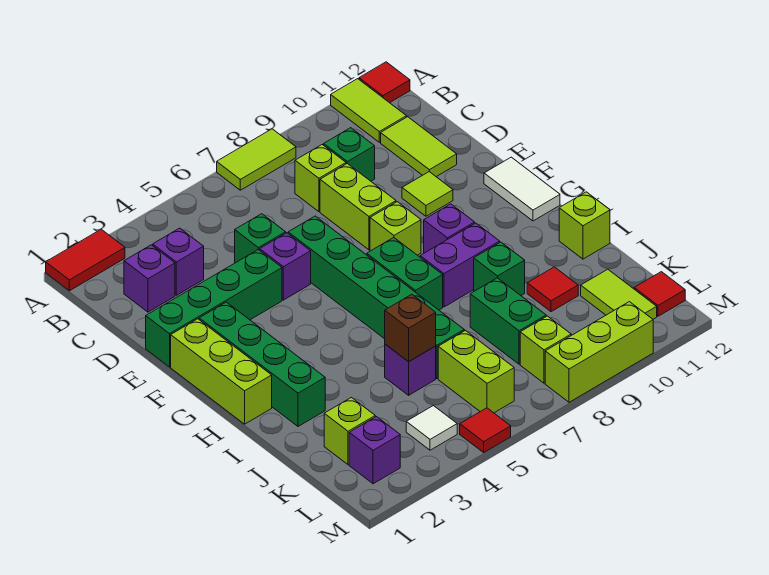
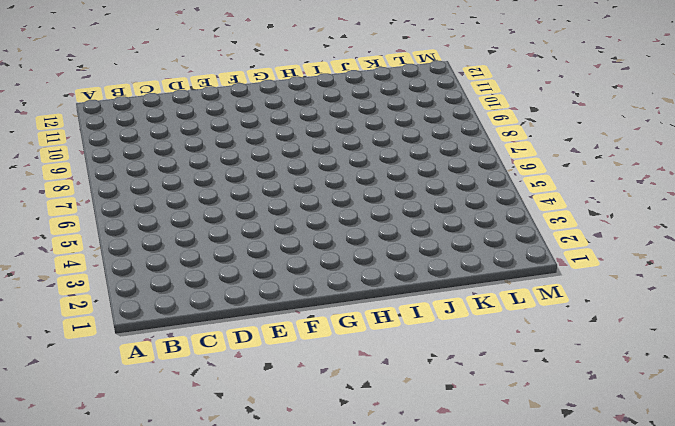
none -> red tile A1:A2 level 1
none -> lime tile A7:A8 level 1
none -> lime tile A11:B11 level 1
none -> red tile A12 level 1

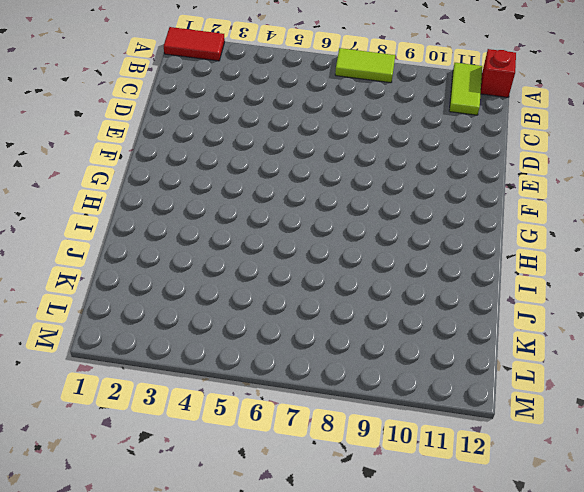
red brick A12 level 1 -> red tile A12 level 1
none -> purple brick C2 level 1
none -> purple brick C3 level 1
none -> lime brick C8 level 1
none -> green brick C9 level 1

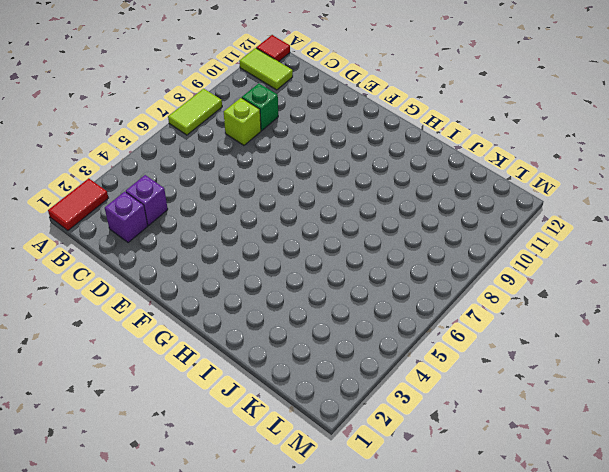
none -> lime tile C11:D11 level 1
none -> green brick D5 level 1
none -> lime brick D8:E8 level 1
none -> green brick E1:E4 level 1

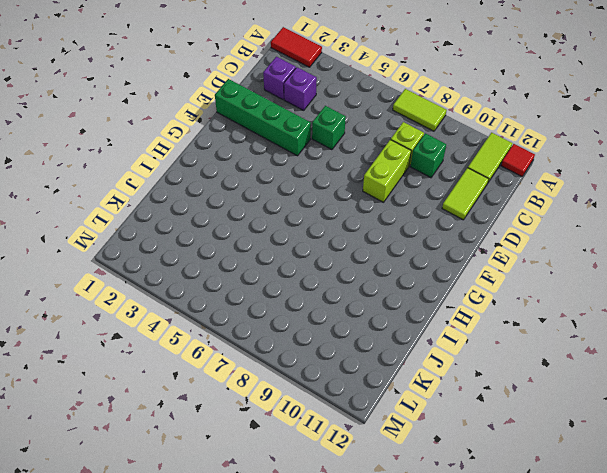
none -> purple brick E5 level 1
none -> green brick E6:J6 level 1
none -> lime tile E10 level 1
none -> lime brick F1:H1 level 1

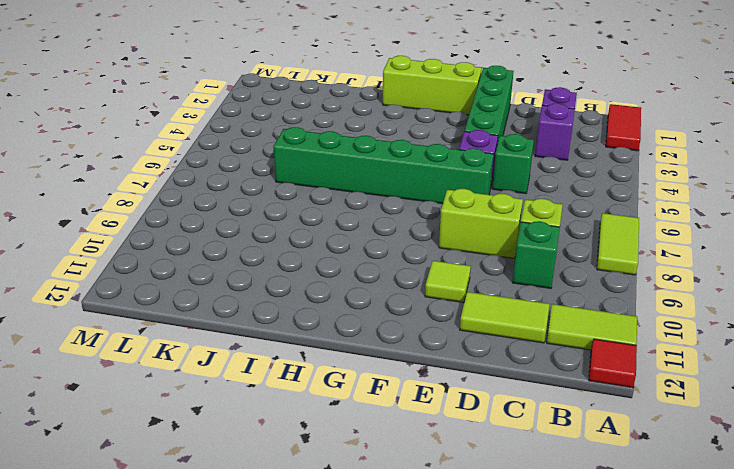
none -> green brick F2:I2 level 1
none -> lime brick F8 level 1
none -> white tile F12:G12 level 1
none -> green brick G7:H7 level 1

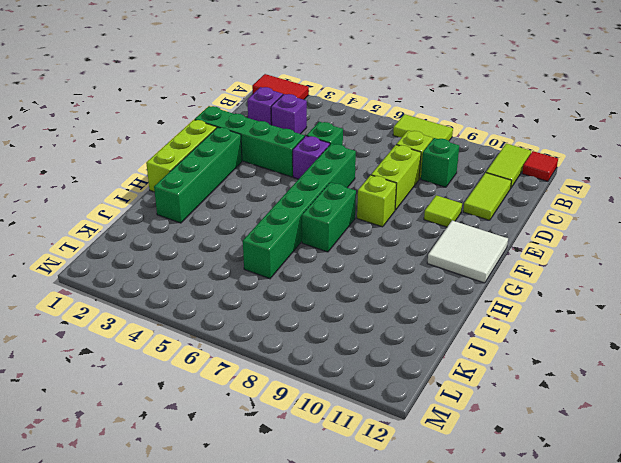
white tile F11:G12 level 1 -> white tile F12:G12 level 1
none -> purple brick G9 level 1
none -> purple brick H8:H9 level 1
none -> green brick I9 level 1
none -> lime brick I12 level 1

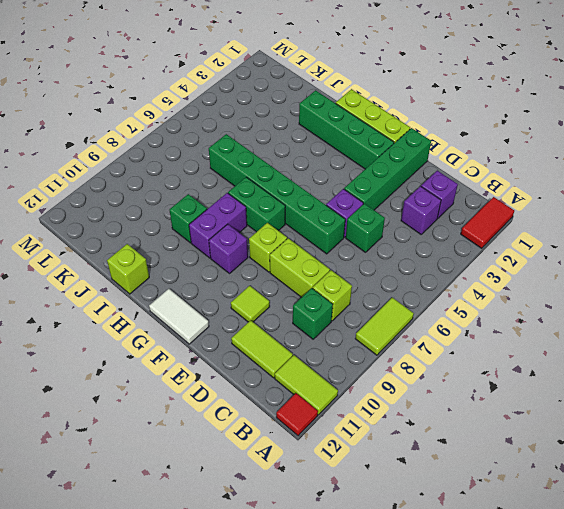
none -> purple brick J5 level 1
none -> green brick J8:K8 level 1
none -> red tile J10 level 1
none -> lime brick K2 level 1

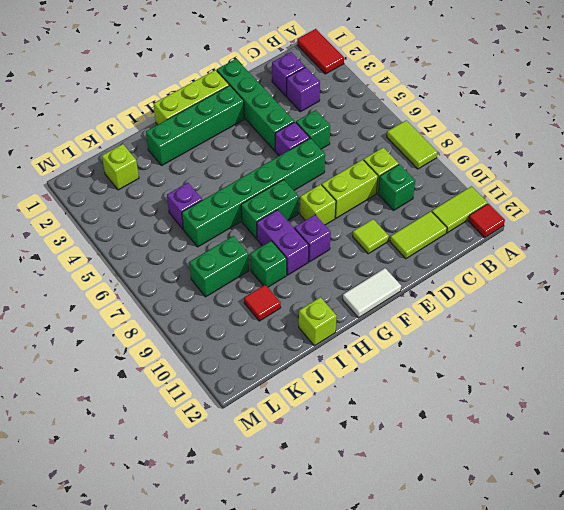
none -> lime brick K6:L6 level 1
none -> lime tile K11:L11 level 1
none -> purple brick L2 level 1
none -> white tile L4 level 1

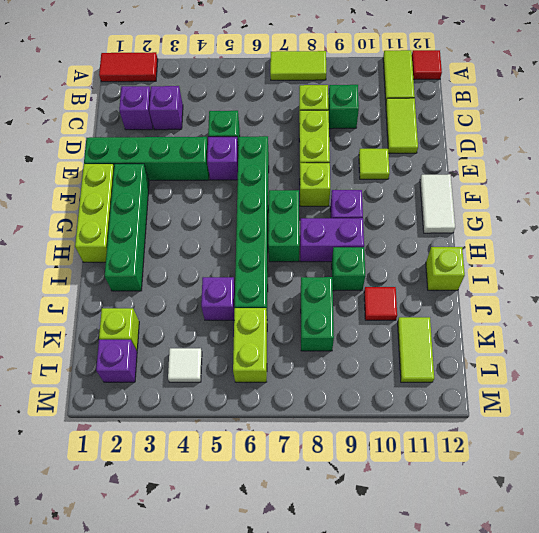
none -> lime brick L8 level 1
none -> red tile L12 level 1
none -> red tile M5 level 1
none -> lime brick M8:M10 level 1

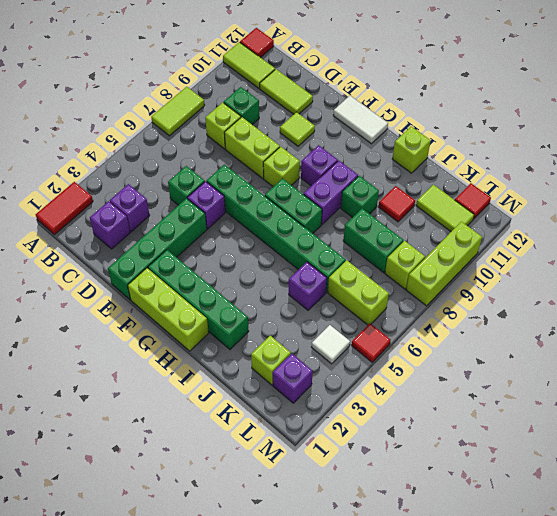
none -> brown brick J5 level 2

